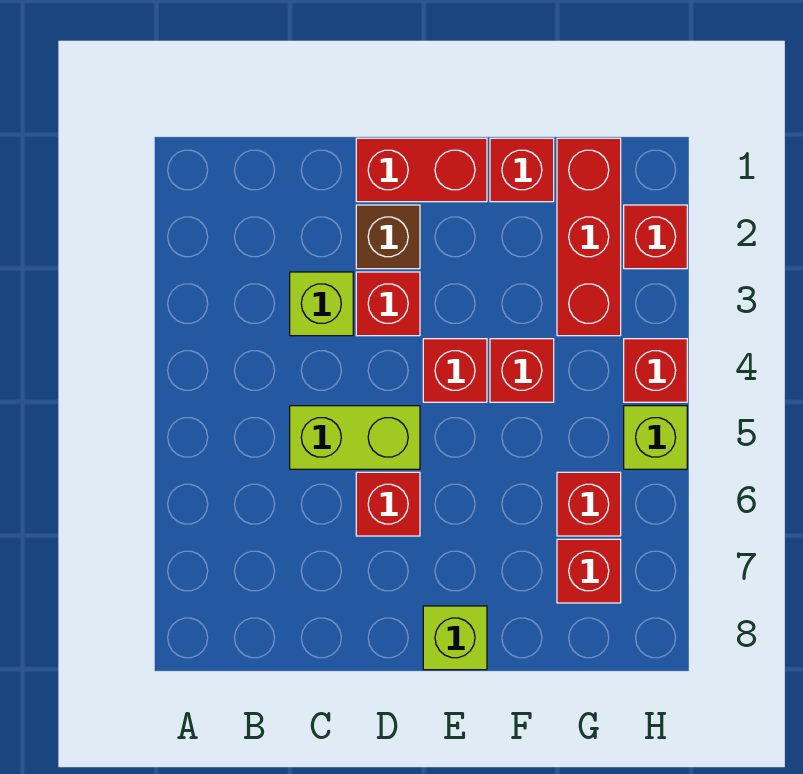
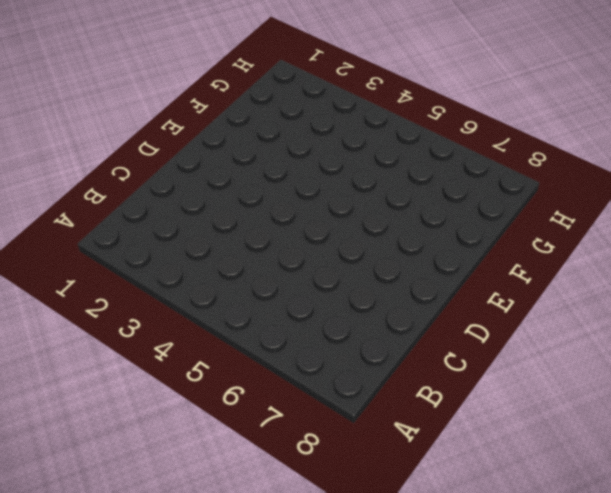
none -> lime brick C3 level 1
none -> lime brick C5:D5 level 1
none -> red brick D1:E1 level 1

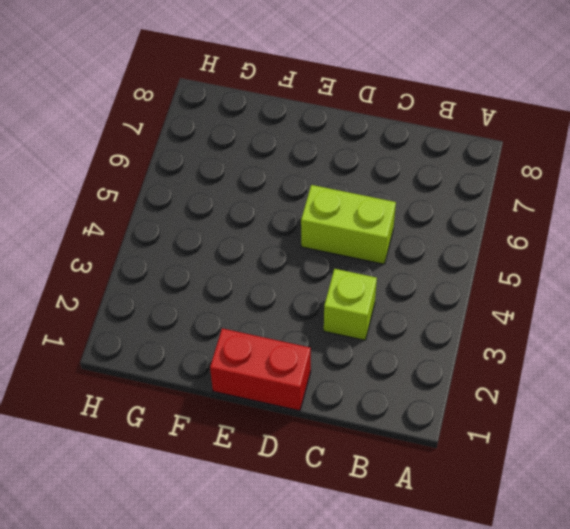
none -> brown brick D2 level 1
none -> red brick D3 level 1
none -> red brick D6 level 1

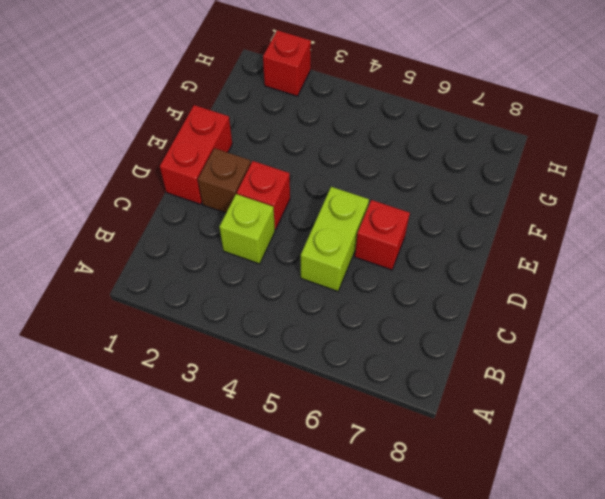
none -> red brick E4 level 1
none -> lime brick E8 level 1
none -> red brick F1 level 1

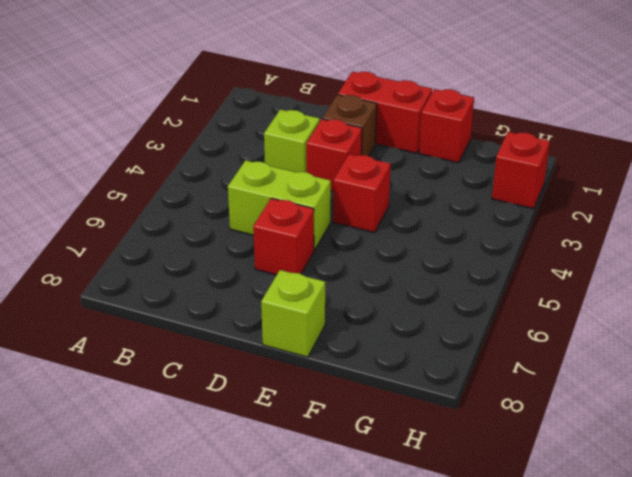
none -> red brick F4 level 1
none -> red brick G1:G3 level 1
none -> red brick G6 level 1

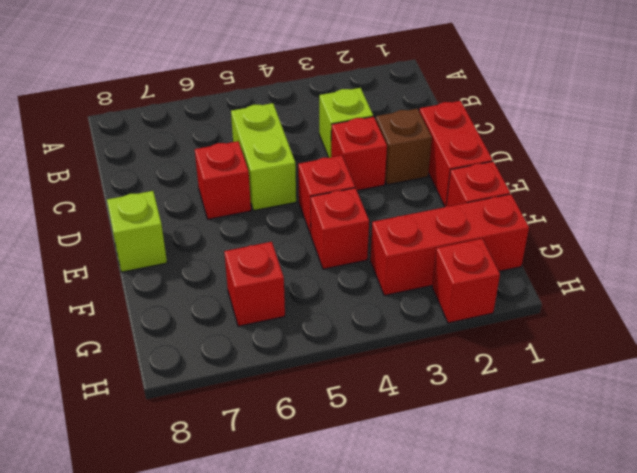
none -> red brick G7 level 1
none -> red brick H4 level 1
none -> lime brick H5 level 1

